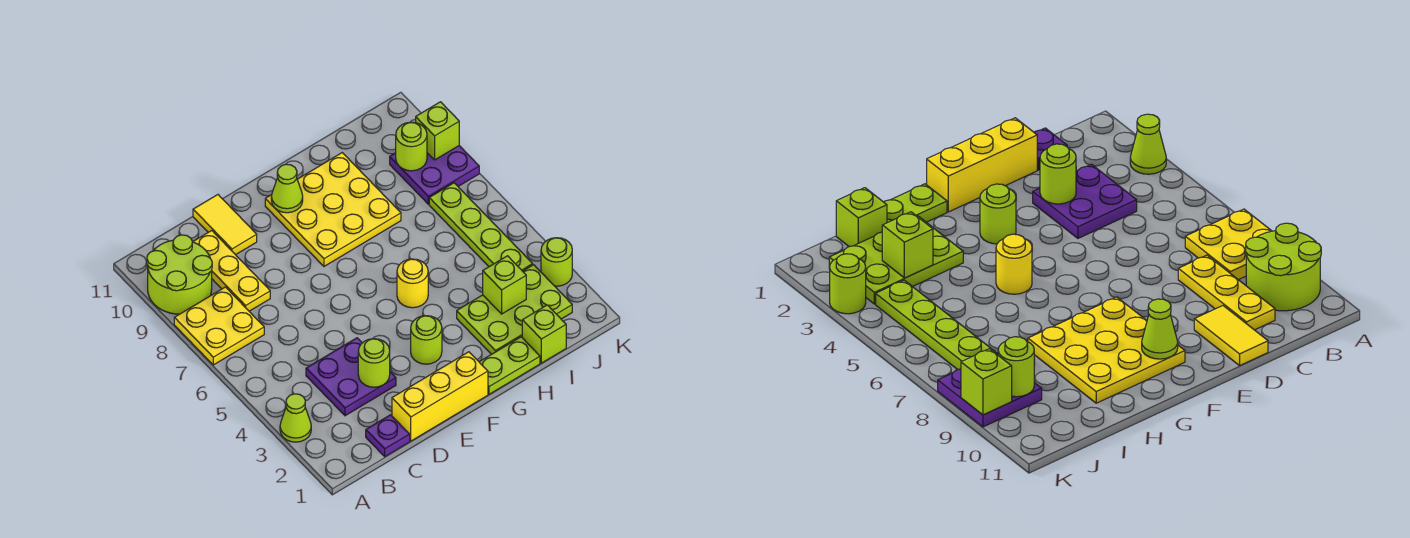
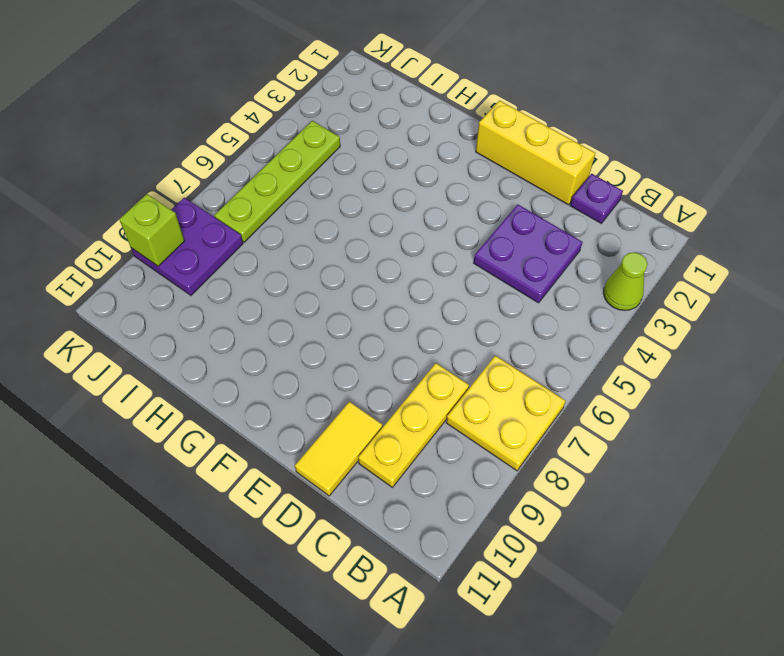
none -> lime round brick A9:B10 level 1
none -> lime round brick F3 level 1
none -> yellow plate F8:H10 level 1

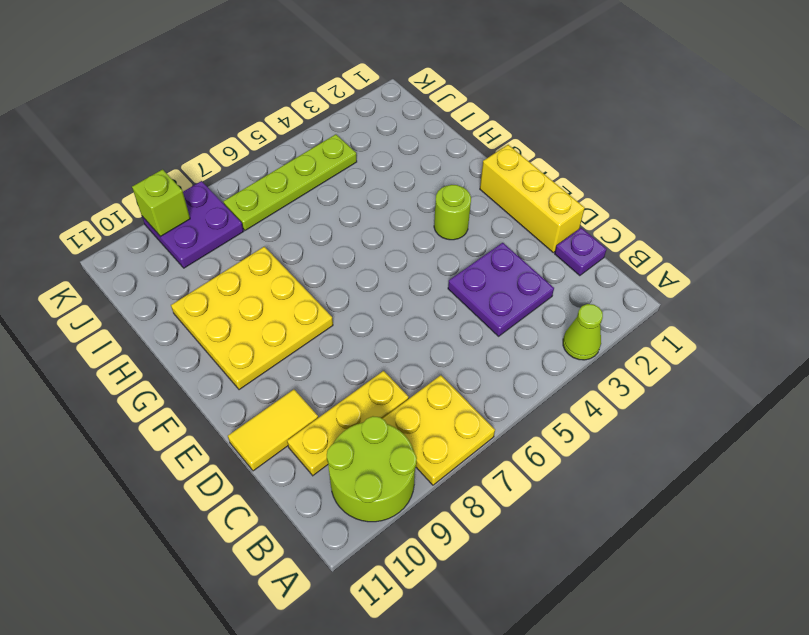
none -> lime plate G1:H1 level 1
none -> yellow round brick G5 level 1
none -> lime plate H2:J3 level 1

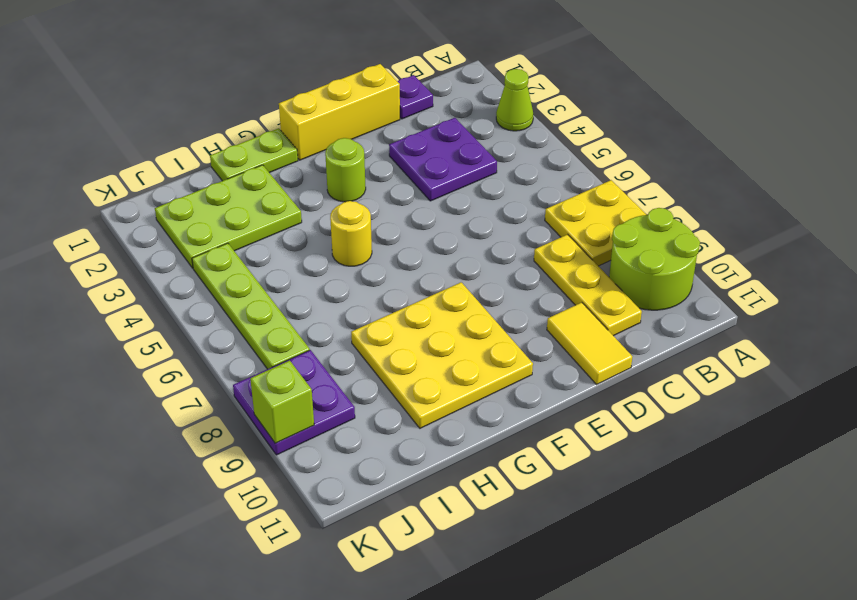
none -> lime brick I1 level 1
none -> lime round brick K3 level 1
none -> lime round brick D3 level 2

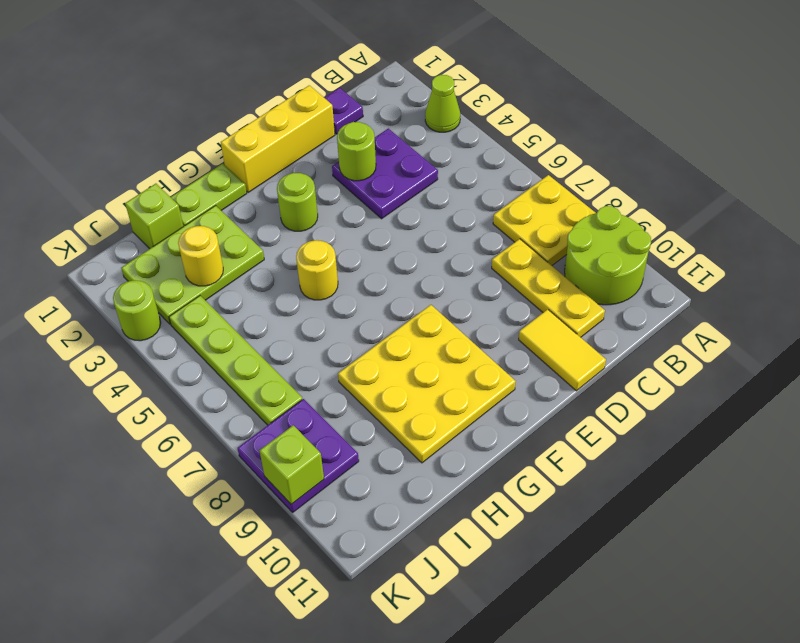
yellow round brick I3 level 2 -> lime brick I3 level 2
none -> lime cone F10 level 2
none -> lime round brick J9 level 2

